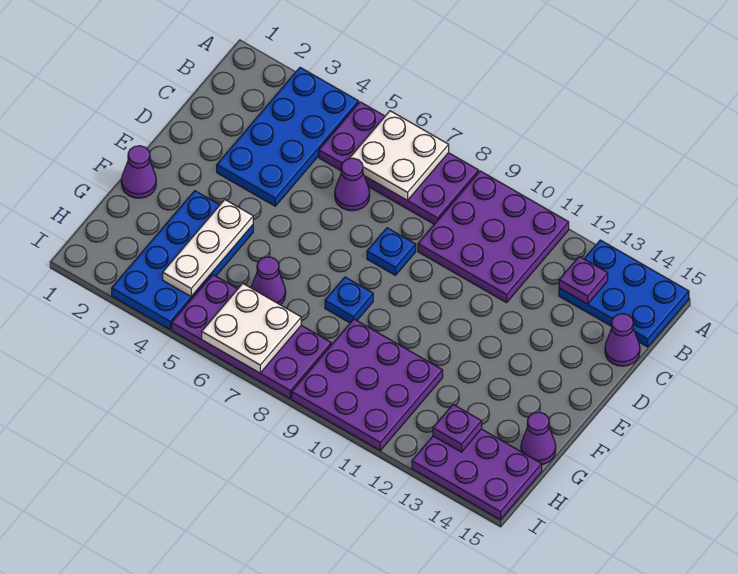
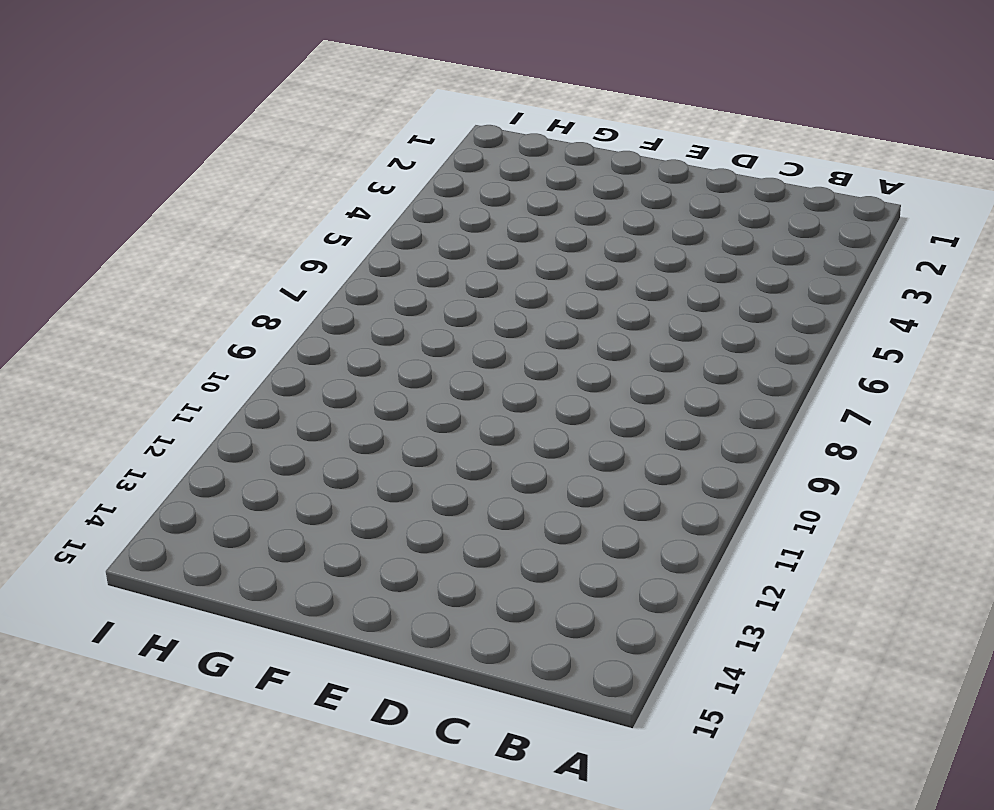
none -> blue plate A3:D4 level 1
none -> purple plate A5:B8 level 1
none -> purple plate A9:C11 level 1

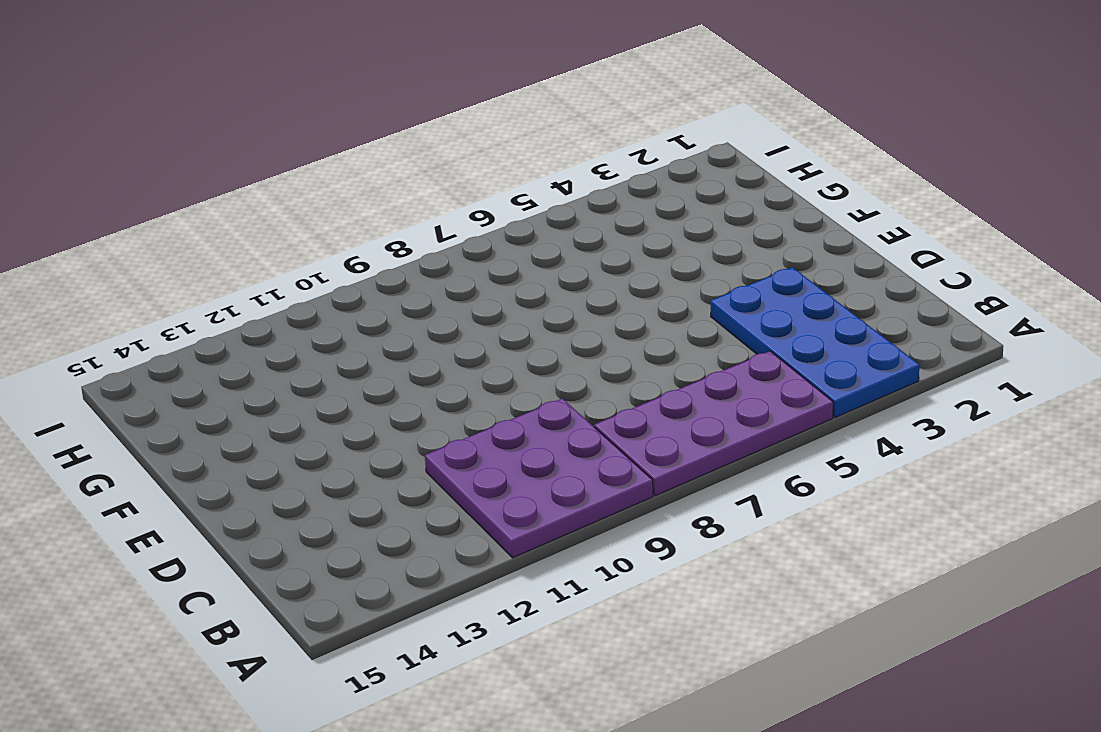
none -> blue plate A13:B15 level 1
none -> purple cone C6 level 1
none -> purple cone C15 level 1

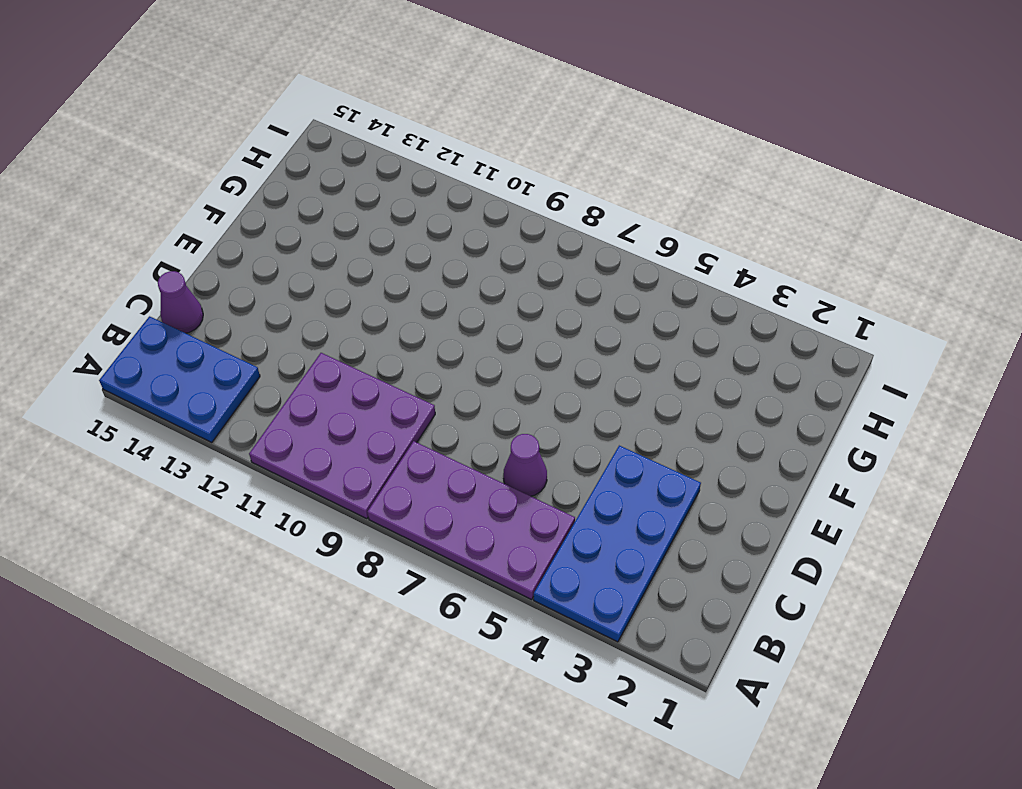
none -> blue plate D8 level 1
none -> purple cone F1 level 1
none -> blue plate F3:I4 level 1

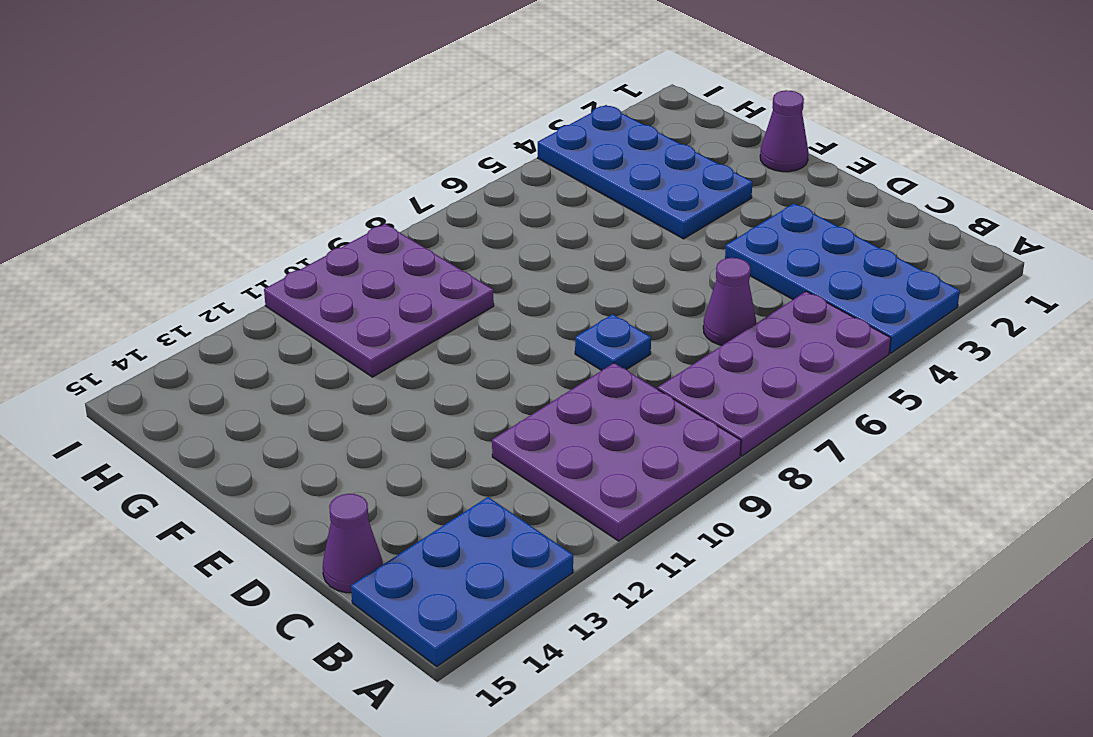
none -> blue plate F8 level 1
none -> purple cone G6 level 1
none -> purple cone G15 level 1

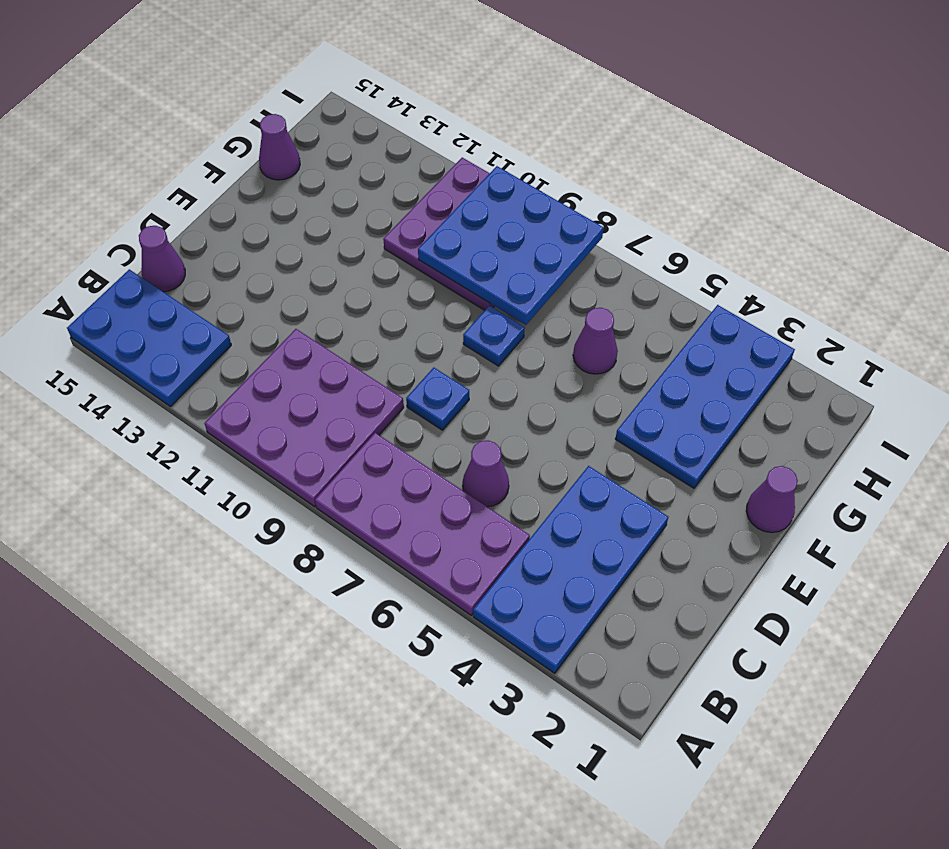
blue plate G8:I10 level 2 -> none
none -> purple plate H5:I8 level 1
none -> purple plate H13:I15 level 1
none -> white plate A6:B7 level 2

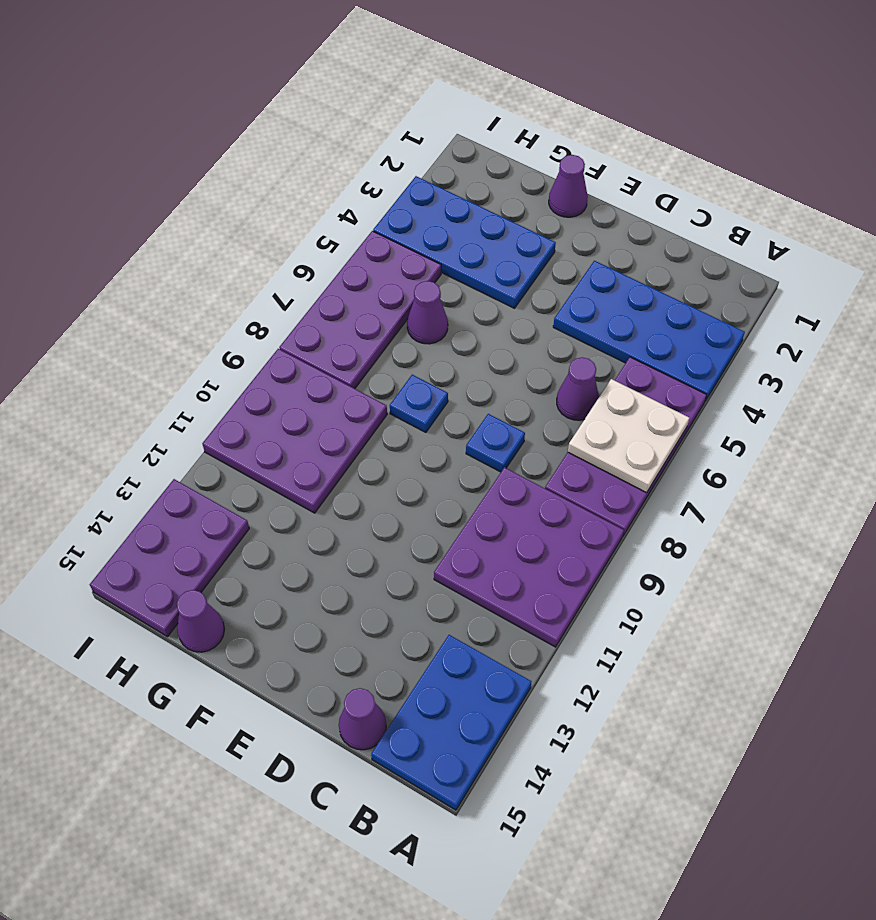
none -> purple plate B13 level 2
none -> white plate F4:H4 level 2
none -> white plate H6:I7 level 2

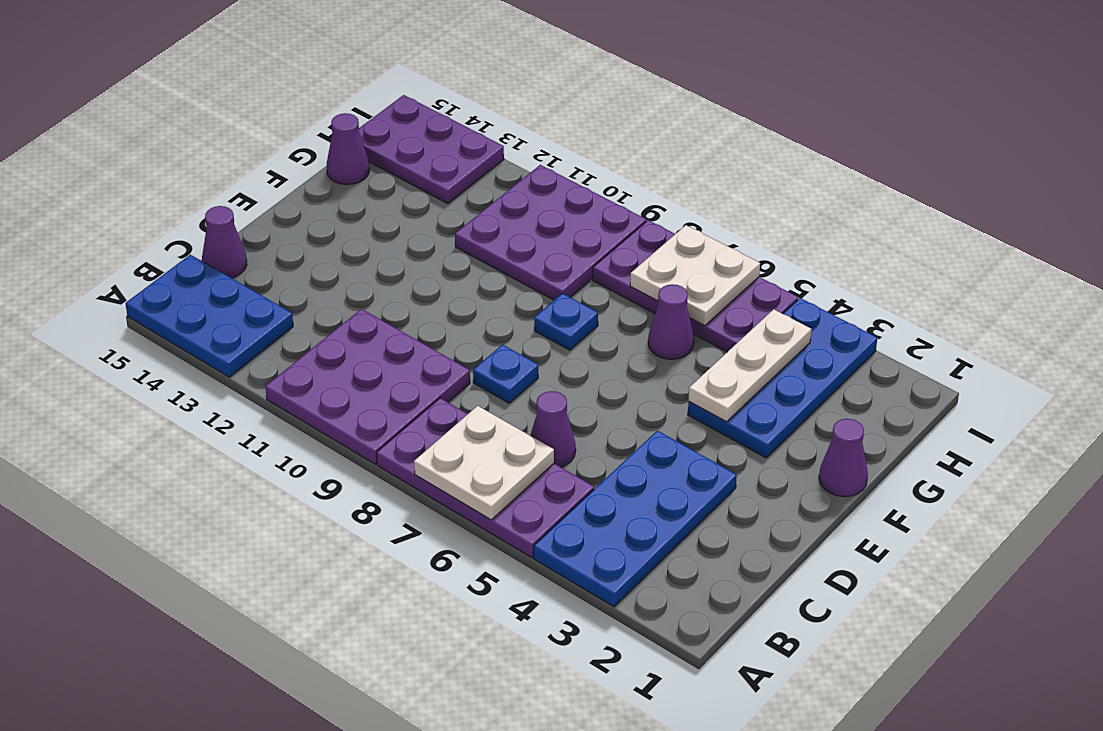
none -> purple plate B13 level 2
none -> purple plate H13 level 2

